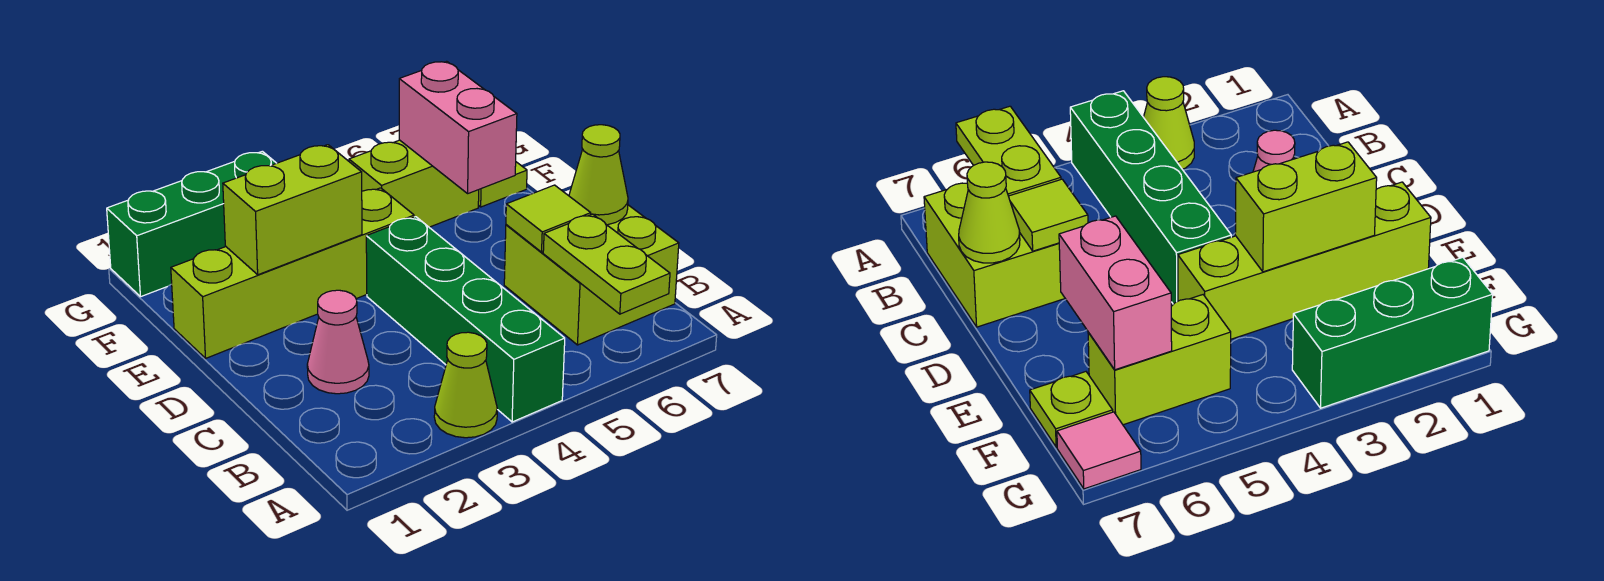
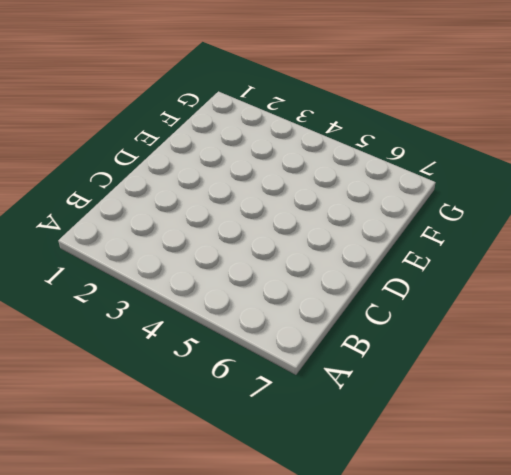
none -> lime cone A3 level 1
none -> green brick A4:D4 level 1
none -> lime brick B6:C7 level 1

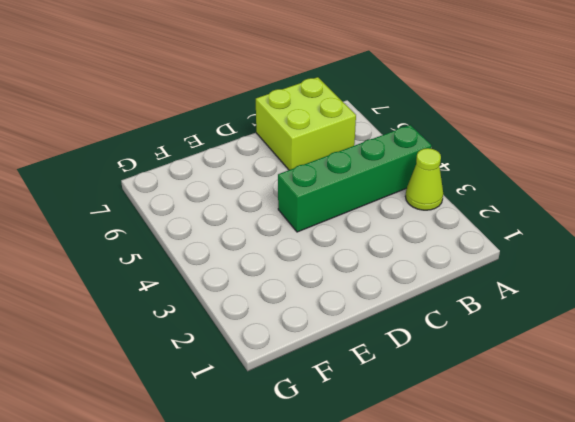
none -> pink cone C2 level 1
none -> lime brick E1:E4 level 1
none -> lime brick F5:F6 level 1

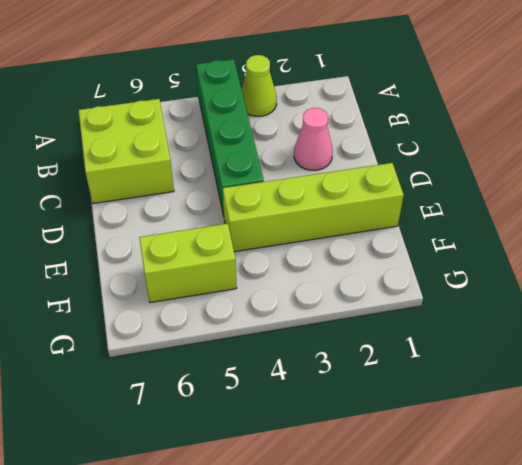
none -> lime plate F7 level 1
none -> green brick G1:G3 level 1
none -> pink tile G7 level 1

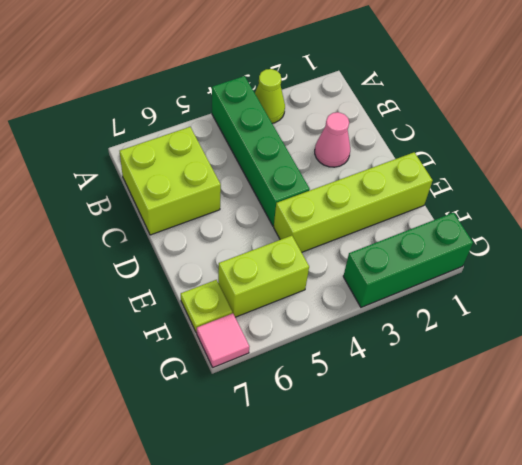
none -> lime plate A6:B6 level 2
none -> lime tile C6 level 2
none -> lime cone C7 level 2

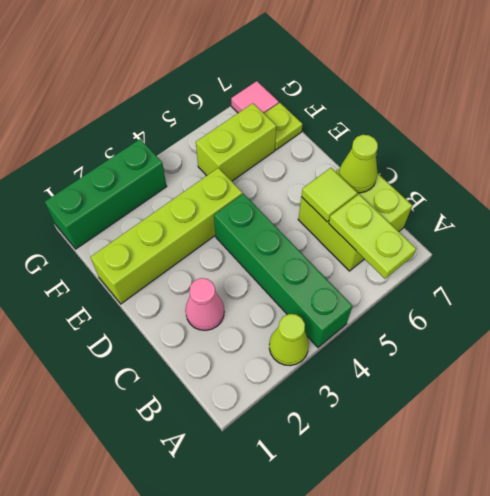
none -> lime brick E2:E3 level 2
none -> pink brick E6:F6 level 2

